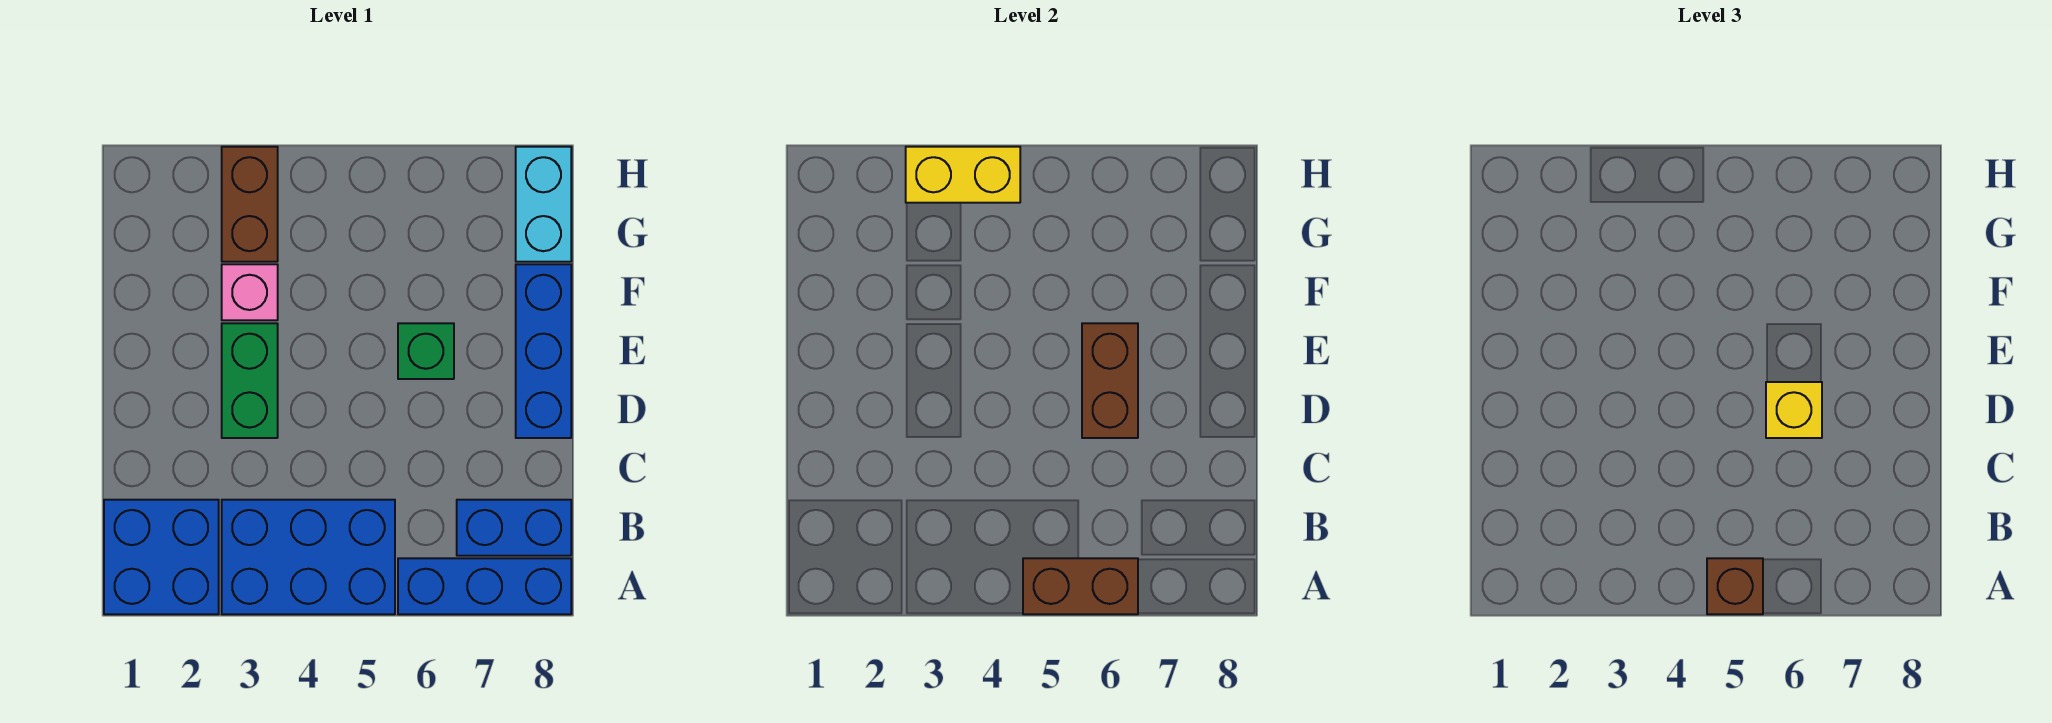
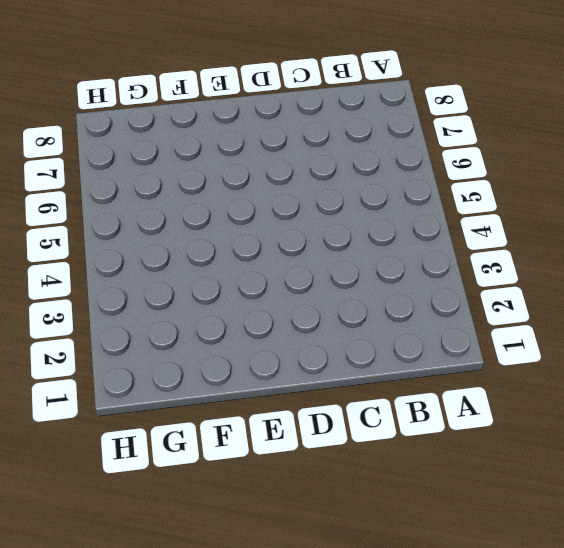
none -> blue brick A1:B2 level 1
none -> blue brick A3:B5 level 1
none -> blue brick A6:A8 level 1

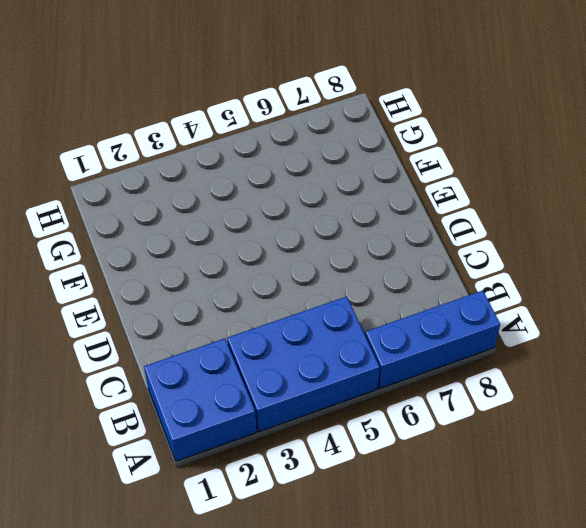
none -> blue brick B7:B8 level 1
none -> green brick D3:E3 level 1
none -> blue brick D8:F8 level 1

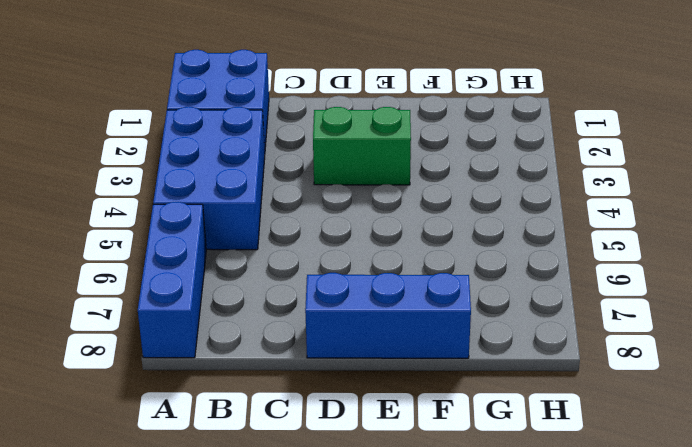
none -> blue brick B7:B8 level 1
none -> green brick E6 level 1
none -> pink brick F3 level 1

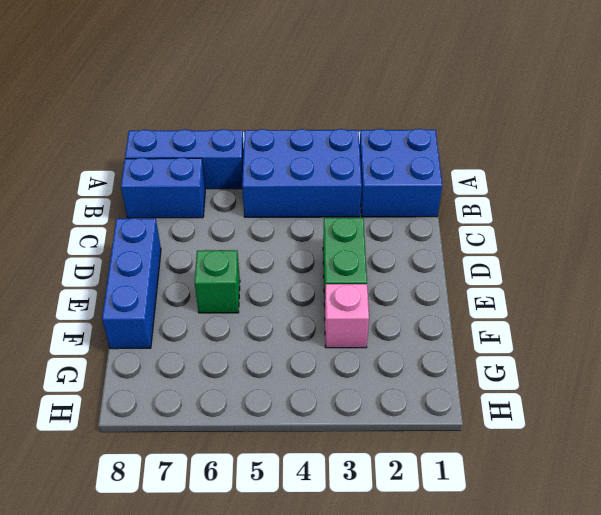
none -> brown brick G3:H3 level 1
none -> cyan brick G8:H8 level 1
none -> brown brick A5:A6 level 2

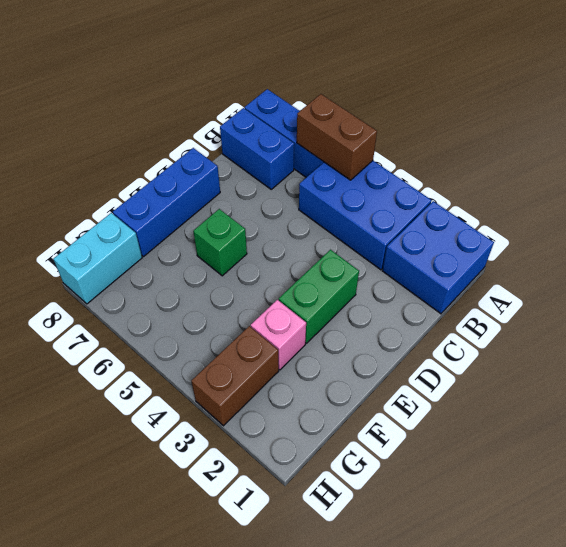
none -> brown brick D6:E6 level 2
none -> yellow brick H3:H4 level 2
none -> brown brick A5 level 3

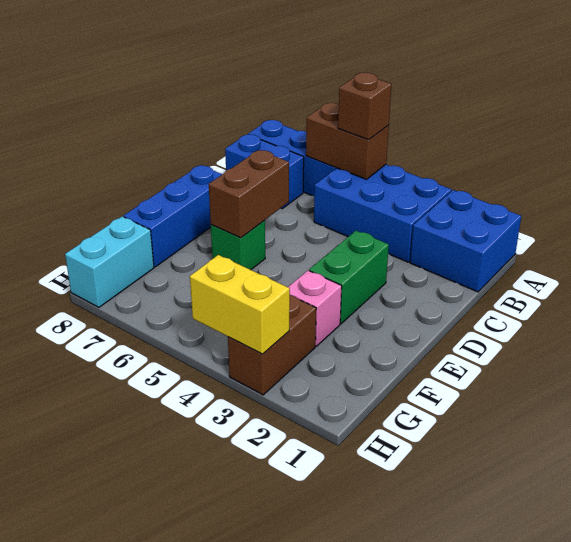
none -> yellow brick D6 level 3

